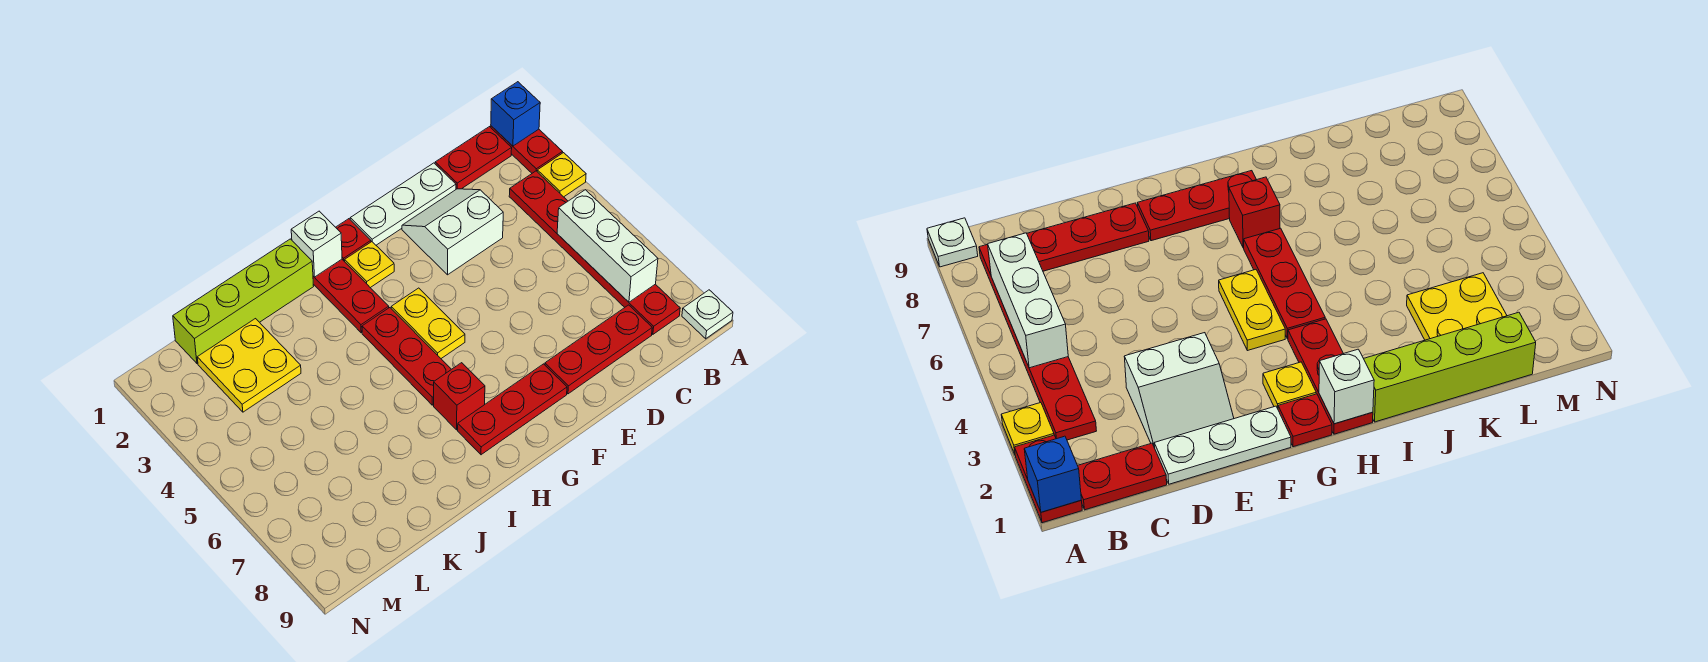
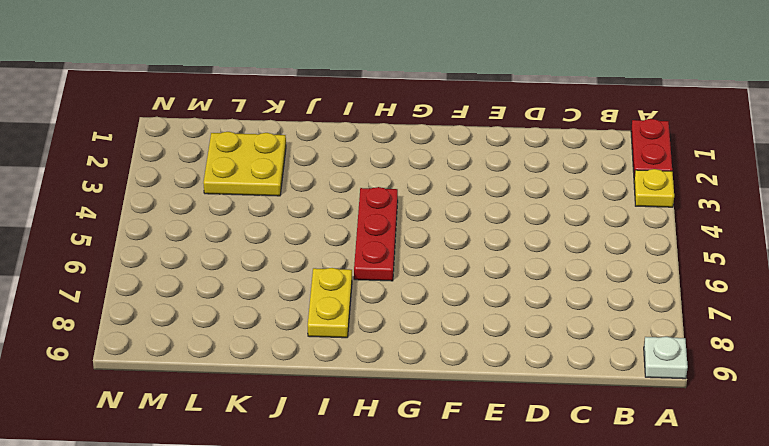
yellow plate I7:I8 level 1 -> yellow plate G4:G5 level 1
none -> red plate B1:C1 level 1
none -> red plate B3:B8 level 1
none -> red plate C8:E8 level 1

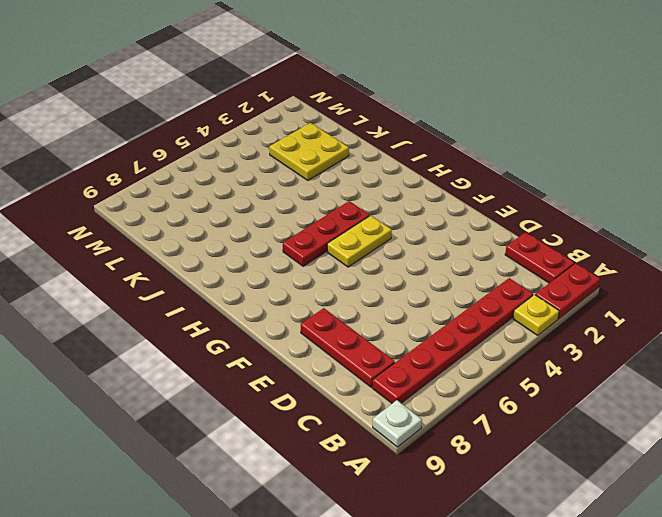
none -> white plate D1:F1 level 1
none -> white slope D2:E3 level 1 top 3
none -> red plate F8:H8 level 1

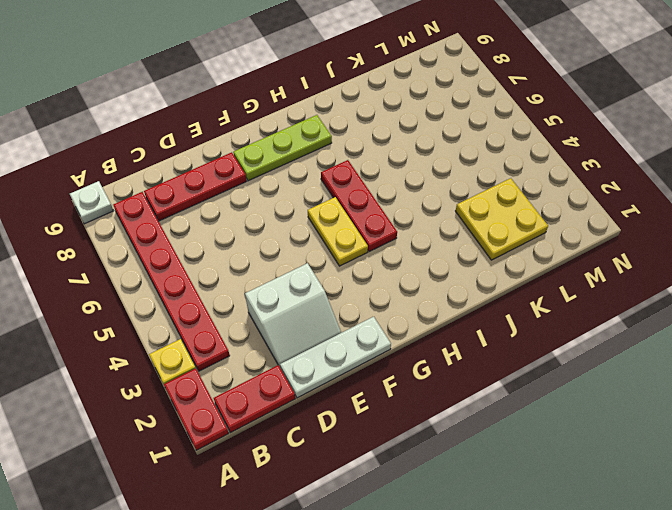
lime plate F8:H8 level 1 -> red plate F8:H8 level 1
none -> red plate G1 level 1
none -> yellow plate G2 level 1
none -> red plate H1:H3 level 1

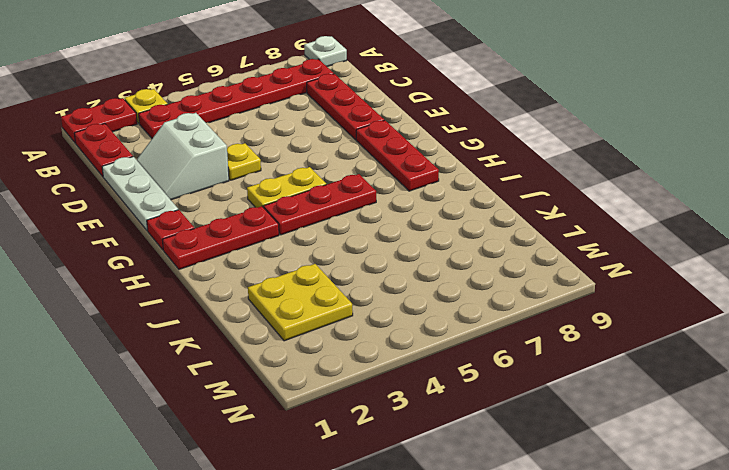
yellow plate E4 level 1 -> yellow plate G2 level 1
none -> red brick H7 level 1
none -> lime brick I1:L1 level 1
none -> blue brick A1 level 2

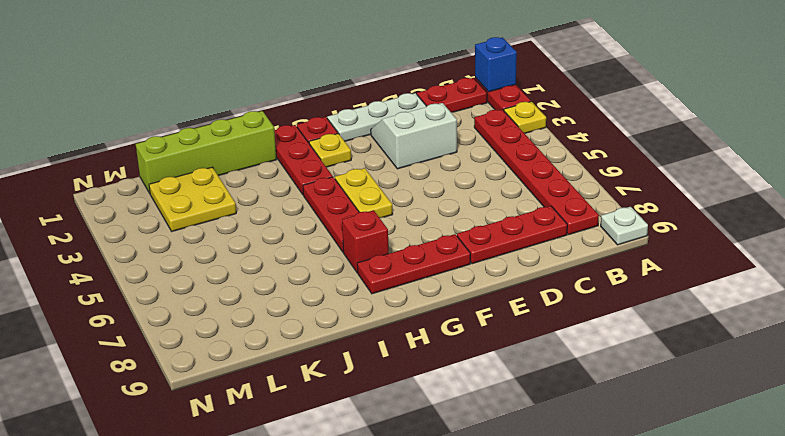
none -> white brick B5:B7 level 2
none -> white brick H1 level 2

